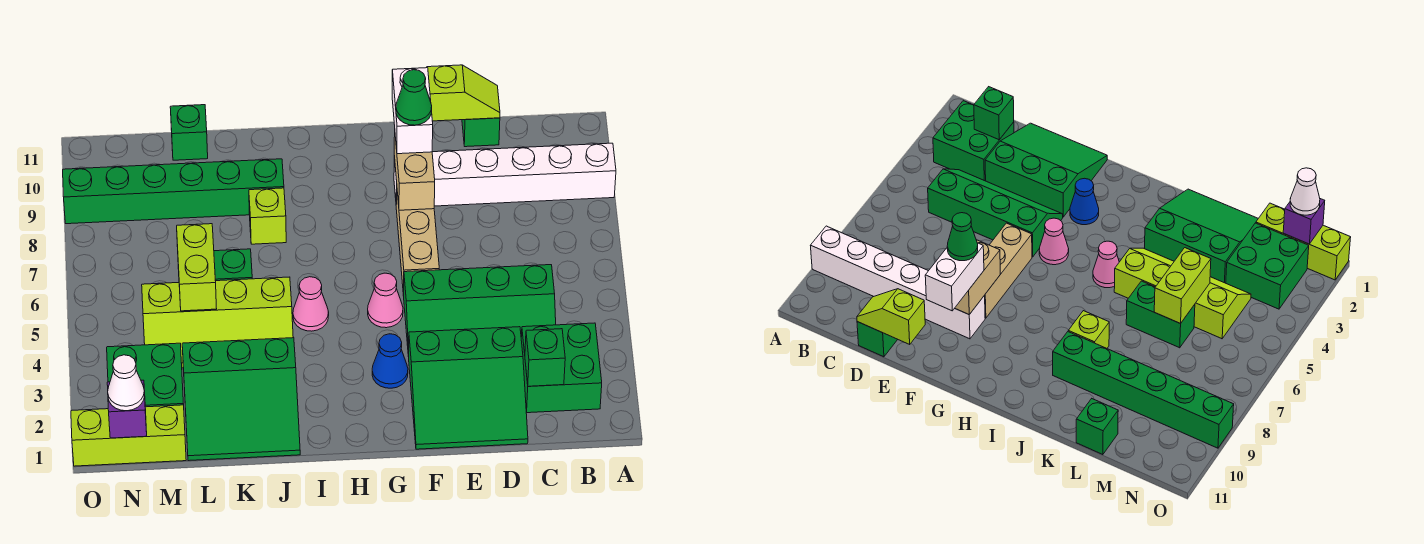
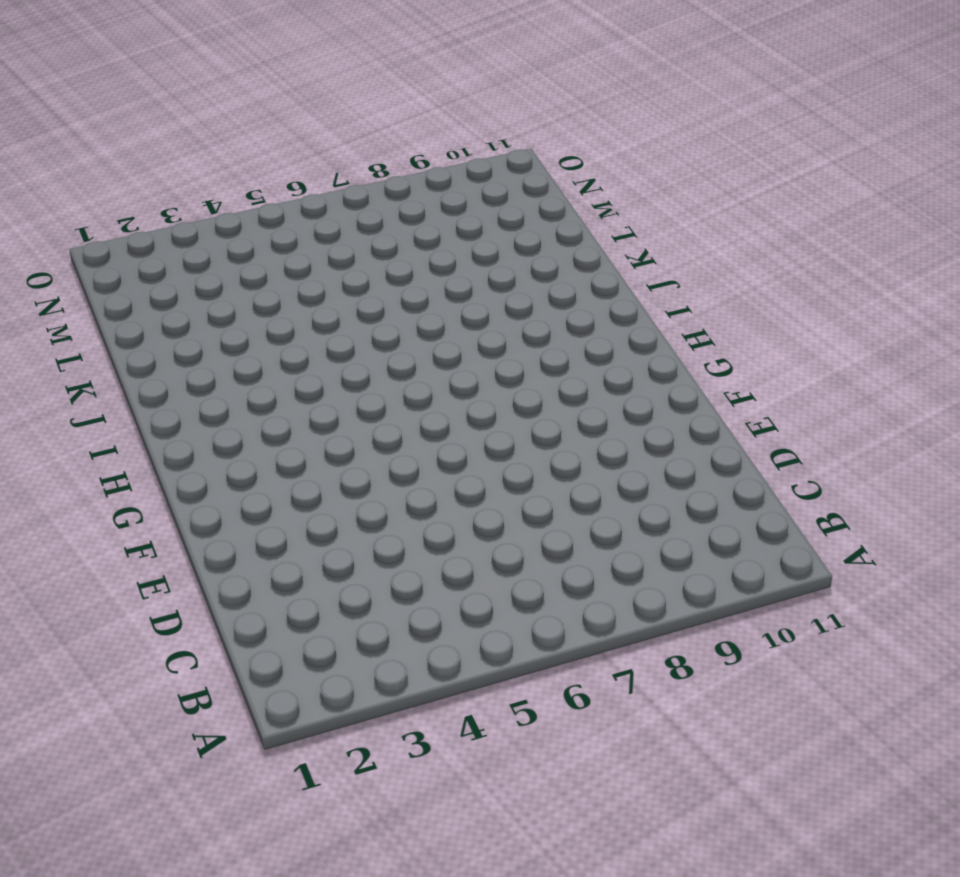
none -> white brick A9:F9 level 1
none -> green brick B2:C3 level 1
none -> green slope C4:F5 level 1 top 5

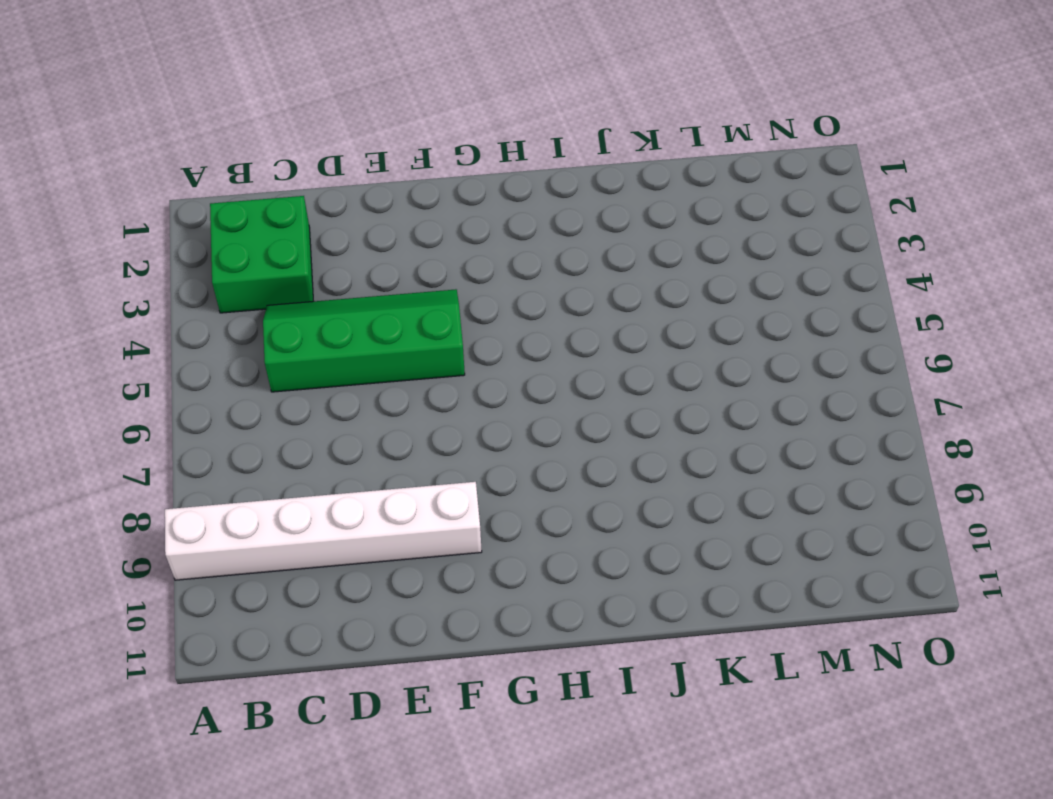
none -> green slope D1:F3 level 1 top 3
none -> green brick D11 level 1
none -> tan brick F6:F8 level 1

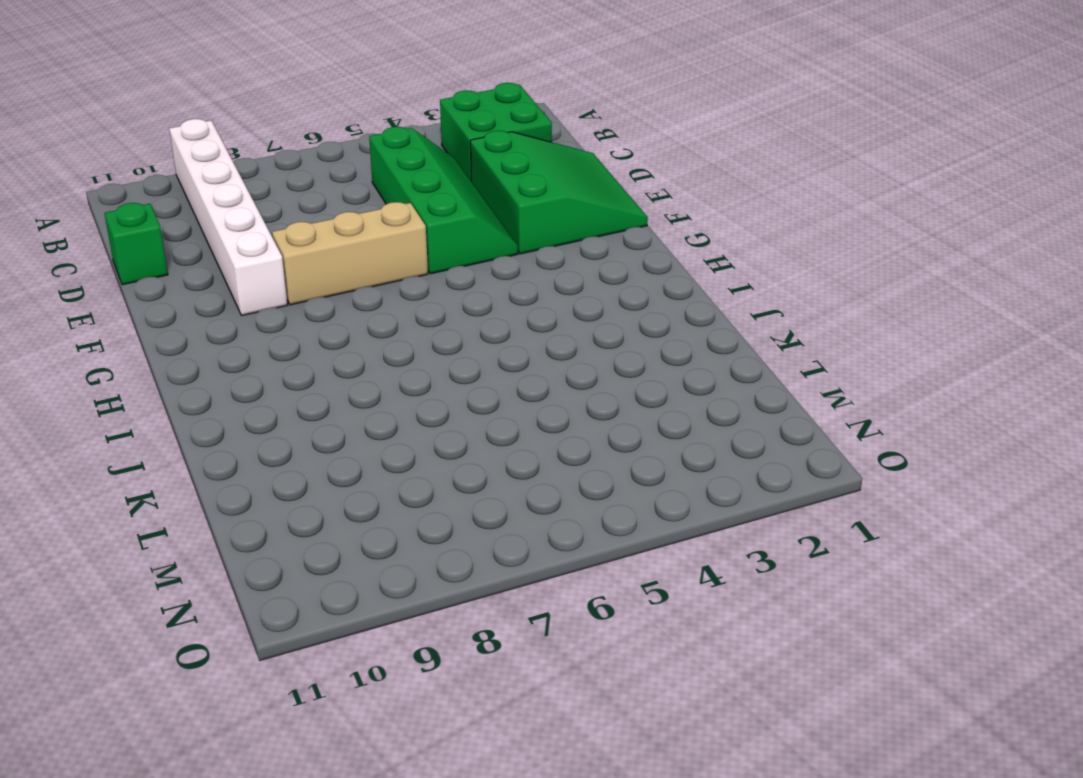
none -> blue cone G3 level 1
none -> pink cone G5 level 1
none -> pink cone I5 level 1

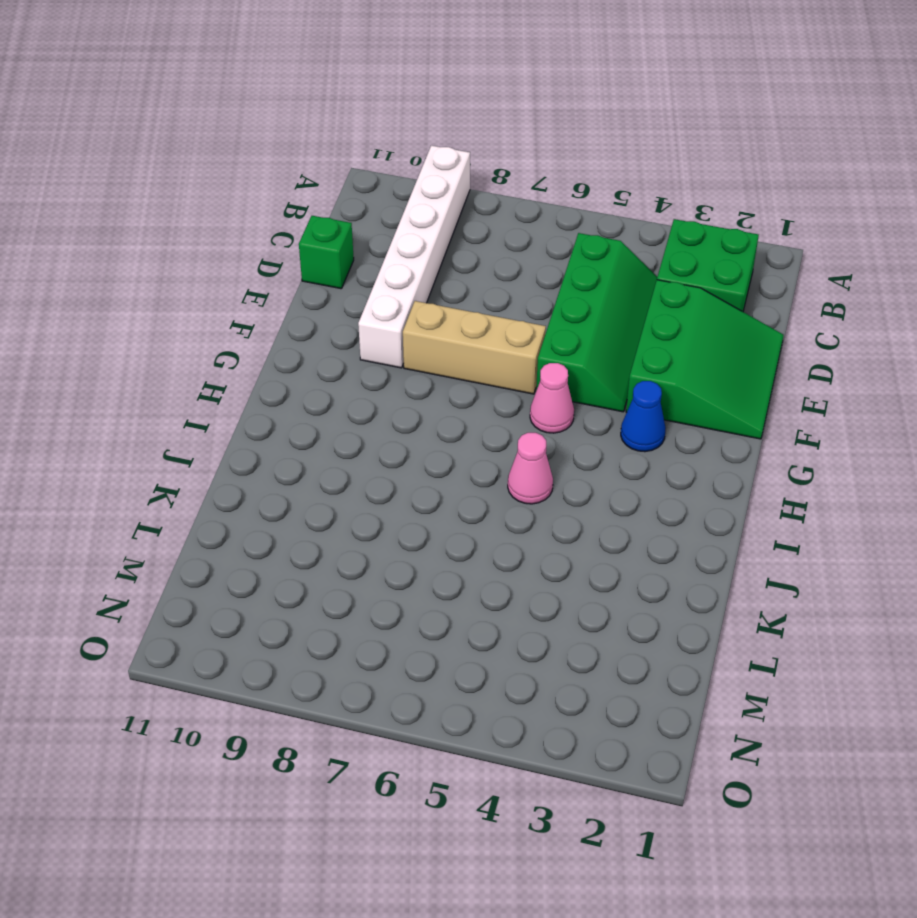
none -> green slope J1:L3 level 1 top 3
none -> lime slope J4:M5 level 1 top 5
none -> lime brick J8 level 1

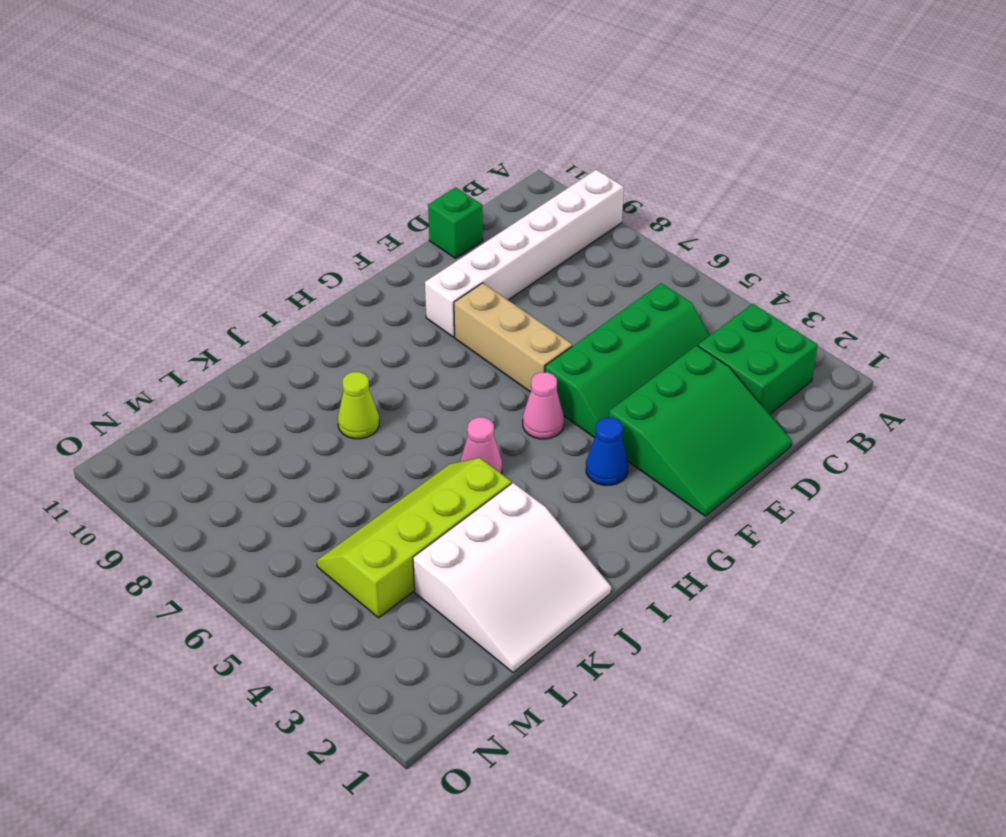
white slope J1:L3 level 1 top 3 -> green slope J1:L3 level 1 top 3
lime slope J4:M5 level 1 top 4 -> lime slope J4:M5 level 1 top 5
lime cone J8 level 1 -> lime brick J8 level 1
none -> green brick J9:O9 level 1
none -> green brick K6:L6 level 1
none -> green brick L11 level 1

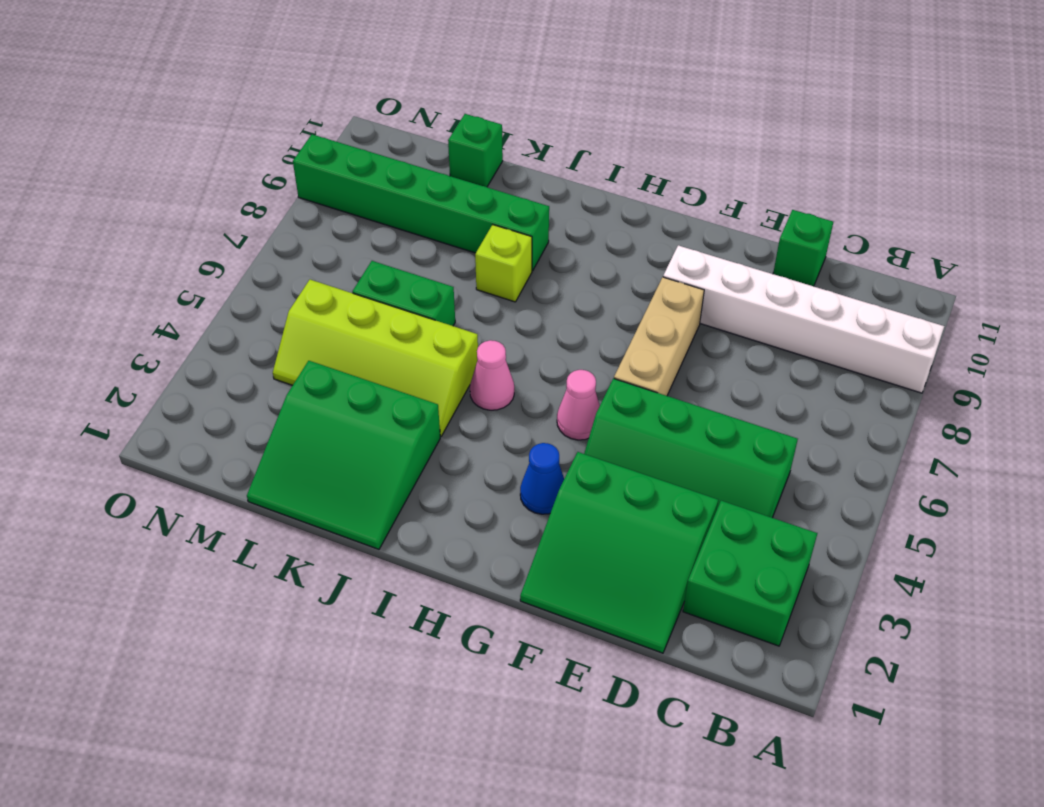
none -> lime brick M1:O1 level 1
none -> green brick M2:N3 level 1
none -> green brick C2 level 2

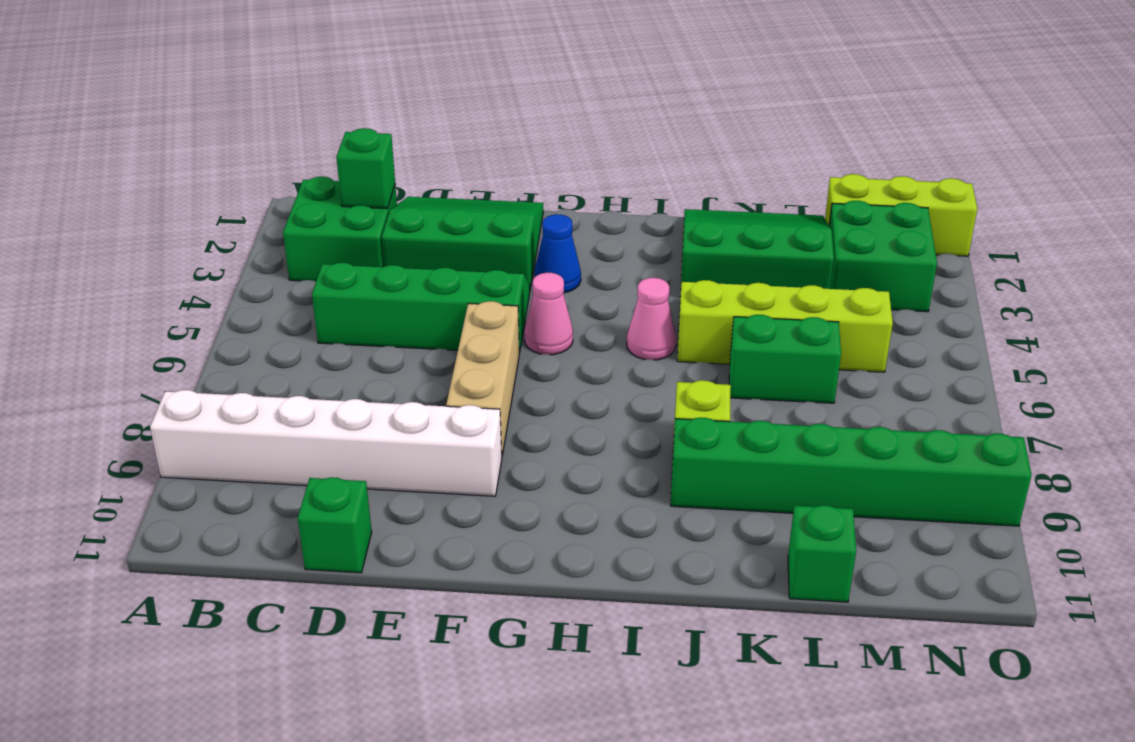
none -> lime slope D11:E11 level 2 top E
none -> tan brick F8:F9 level 2
none -> lime brick L5:L6 level 2

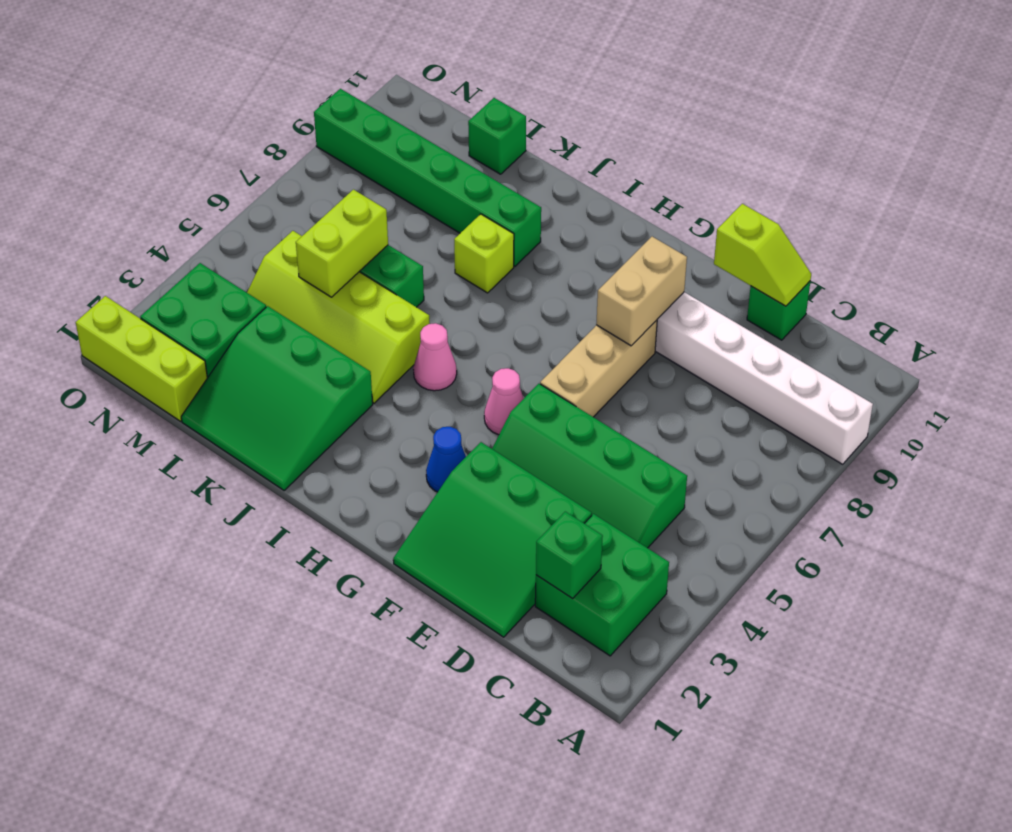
none -> purple brick N1 level 2
none -> white brick F9:F10 level 3
none -> white cone N1 level 3

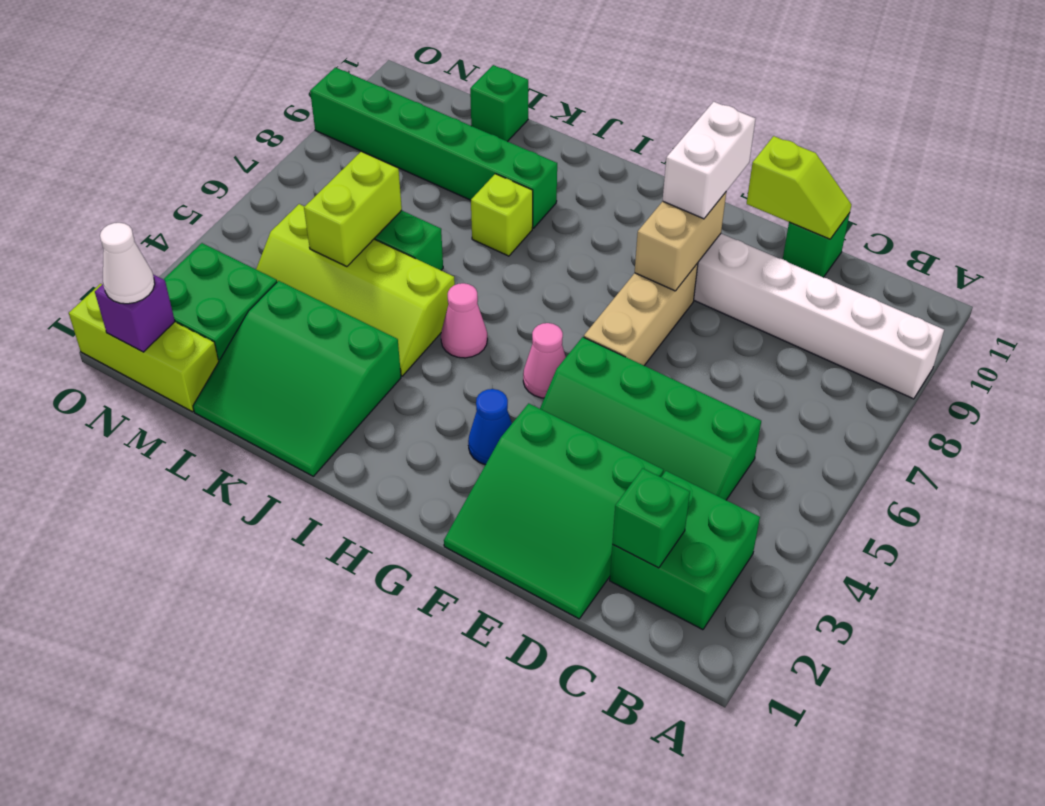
none -> green cone F9 level 4

